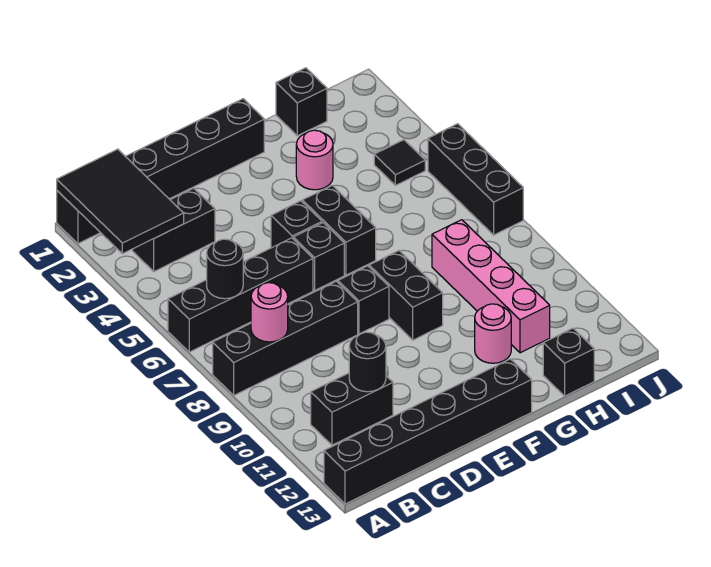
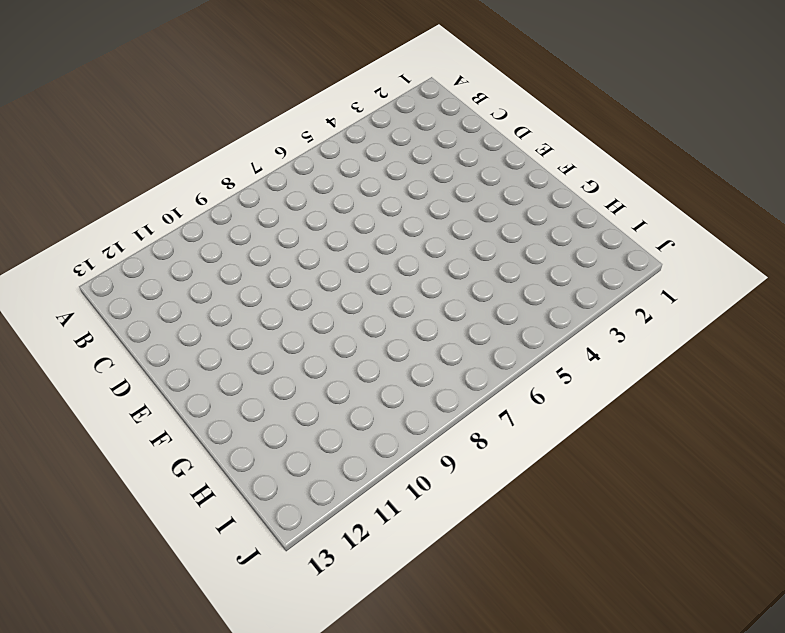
none -> black brick A1:F1 level 1
none -> black brick A6:D6 level 1
none -> black brick A8:D8 level 1

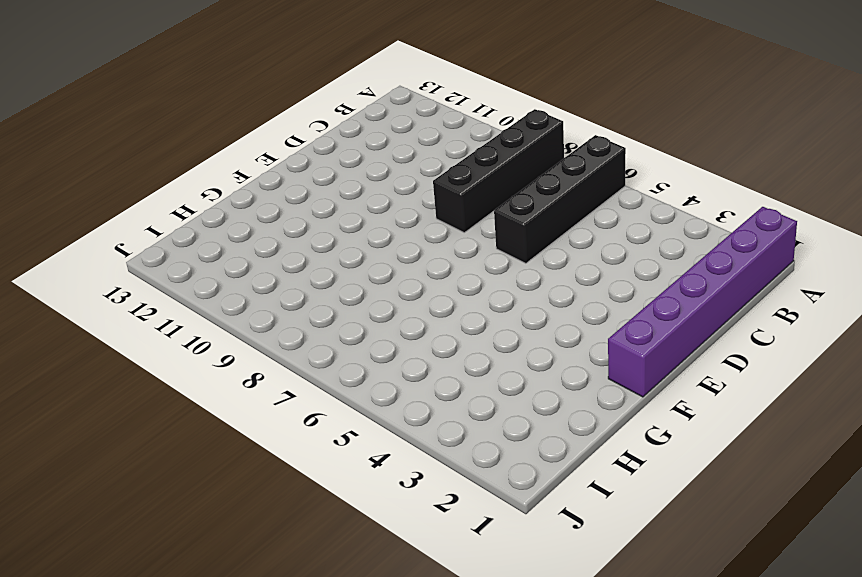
purple brick A1:F1 level 1 -> black brick A1:F1 level 1
none -> black brick A13:F13 level 1
none -> black brick B3:C3 level 1
none -> black brick B11:C11 level 1

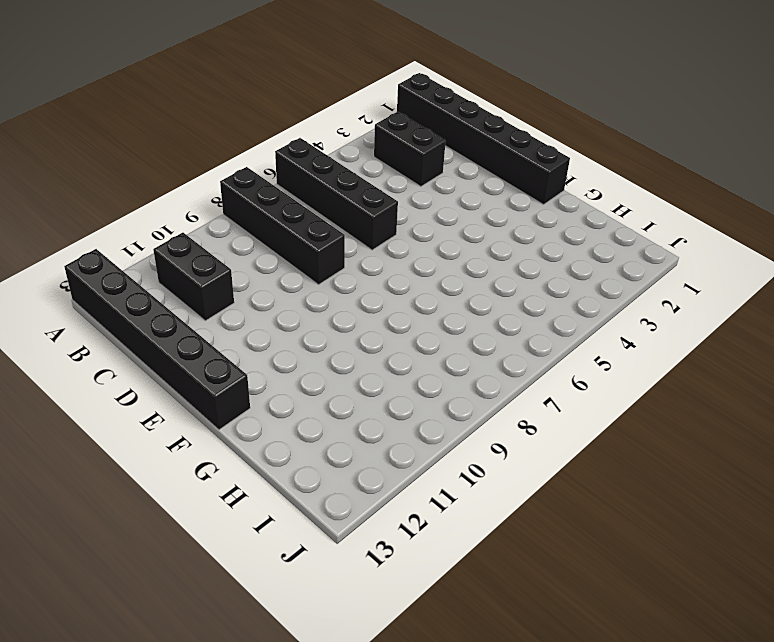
none -> black brick E5 level 1
none -> black brick E6 level 1
none -> black brick E8 level 1

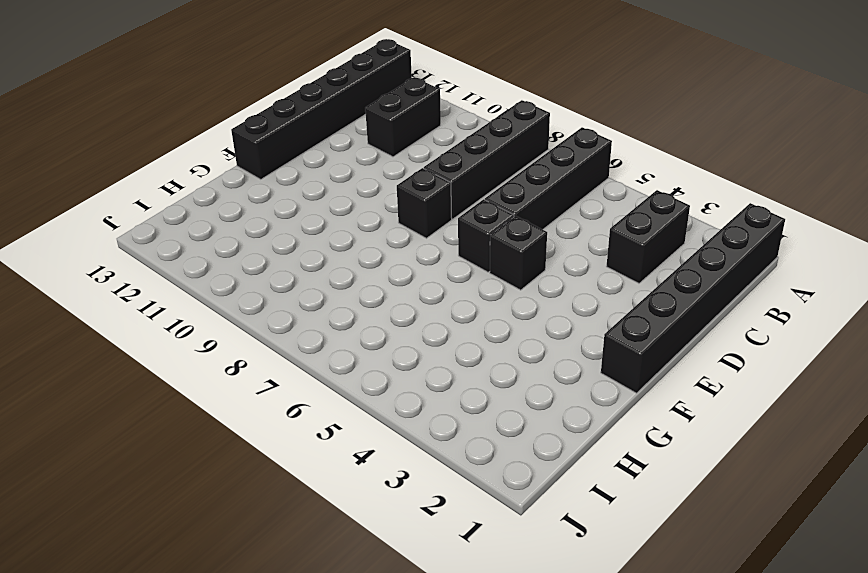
none -> black brick F5:F6 level 1
none -> black brick F8:F9 level 1
none -> pink round brick G3 level 1

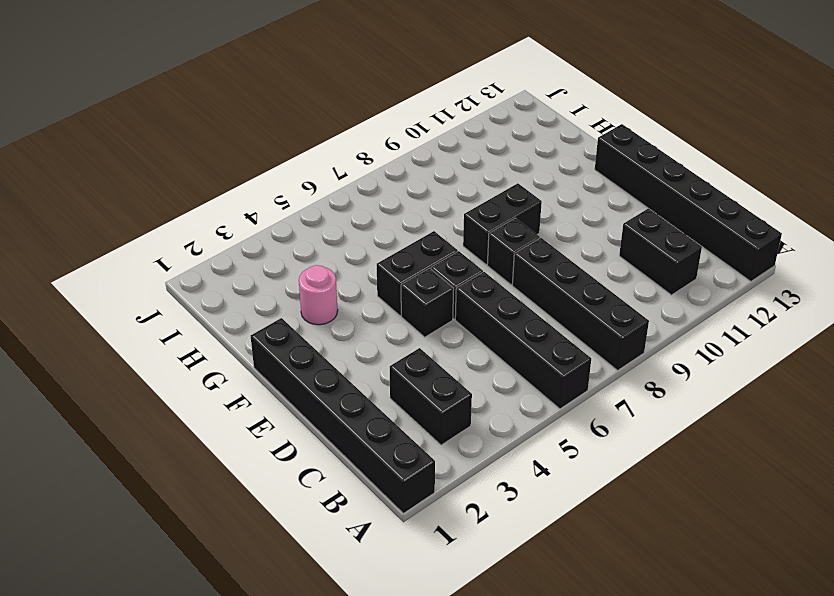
none -> pink round brick G11 level 1
none -> black brick H1 level 1
none -> pink brick H8:H11 level 1

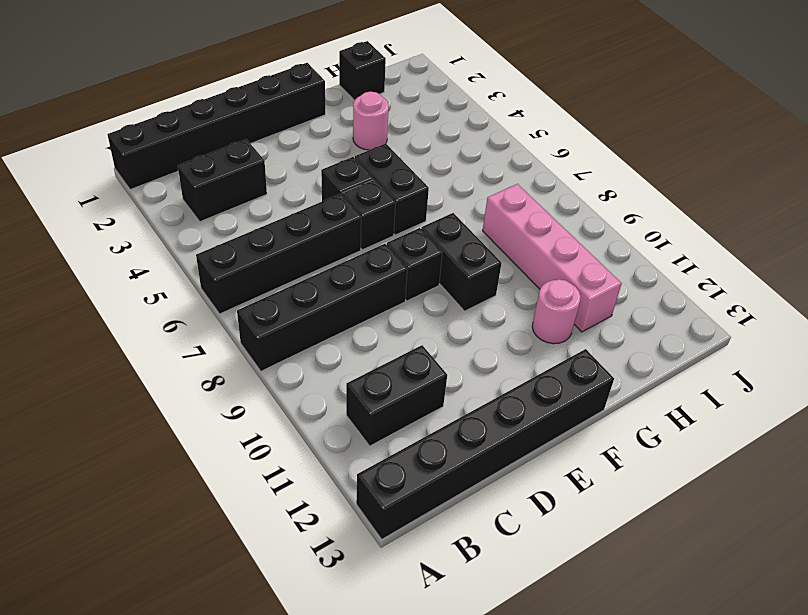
none -> black brick H13 level 1
none -> black tile I4 level 1
none -> black brick J5:J7 level 1

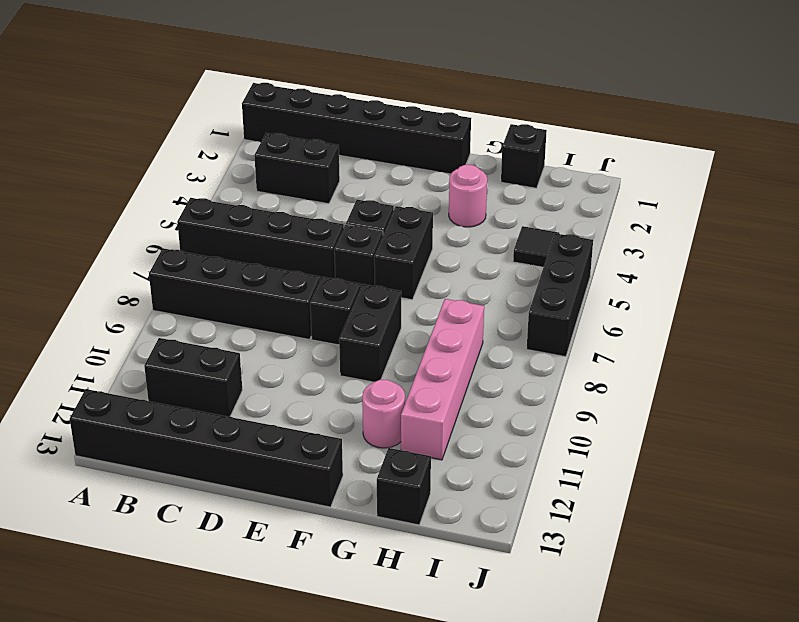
none -> black tile A1:B3 level 2
none -> black round brick B6 level 2
none -> pink round brick B8 level 2

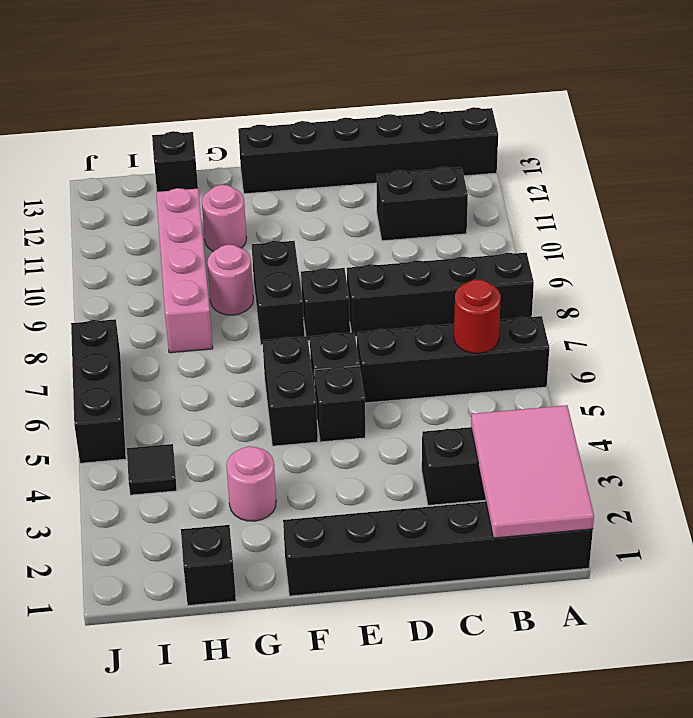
pink tile A1:B3 level 2 -> black tile A1:B3 level 2
red round brick B6 level 2 -> black round brick B6 level 2
pink round brick G9 level 1 -> pink round brick B8 level 2
none -> black round brick C11 level 2

